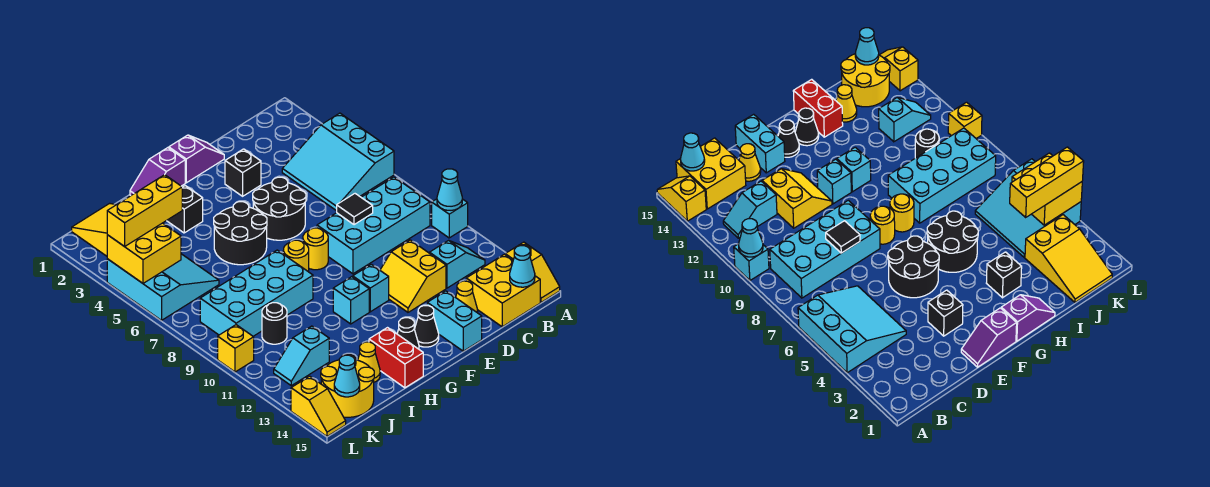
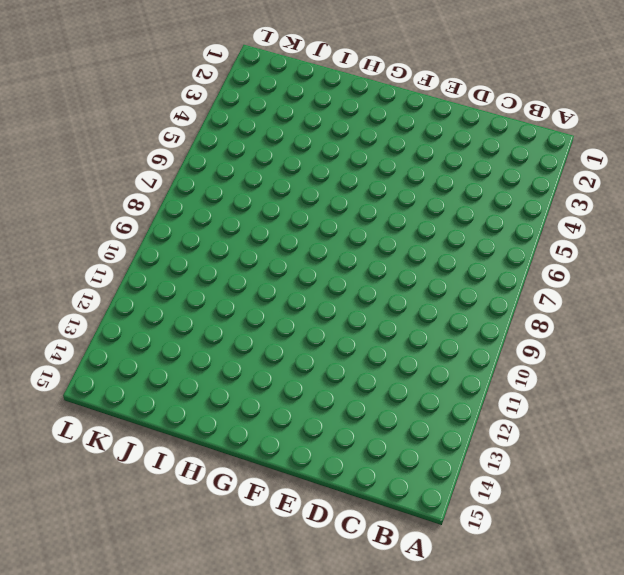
none -> cyan slope A4:C6 level 1 top A
none -> cyan brick A10 level 1
none -> yellow slope A14:A15 level 1 top 14
none -> cyan brick B8:E9 level 1

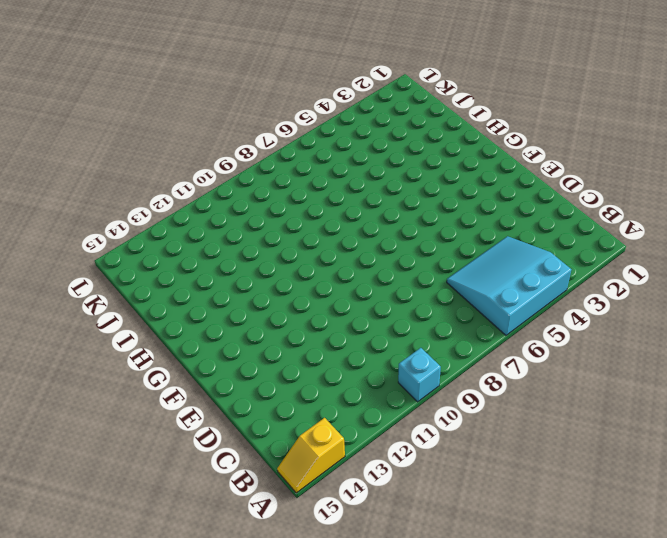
none -> cyan brick B8:E9 level 1
none -> cyan slope B12:C12 level 1 top C
none -> yellow brick B14:C15 level 1
none -> yellow slope D11:E12 level 1 top D

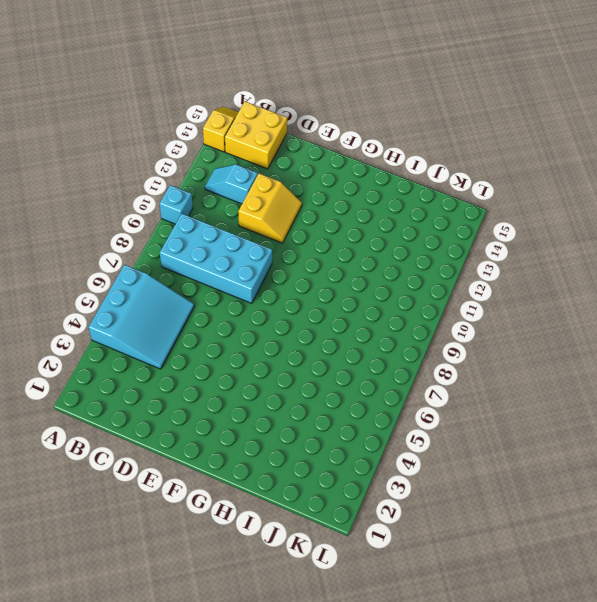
none -> yellow cone D14 level 1
none -> purple slope E1:F1 level 1 top F
none -> black brick E3 level 1
none -> black round brick E5:F6 level 1

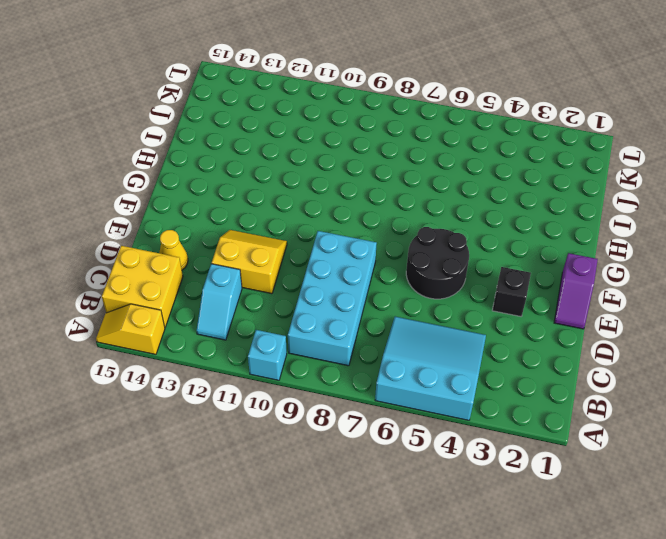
none -> cyan brick E14:E15 level 1
none -> yellow round brick F8 level 1
none -> cyan brick F11 level 1
none -> black cone F14 level 1

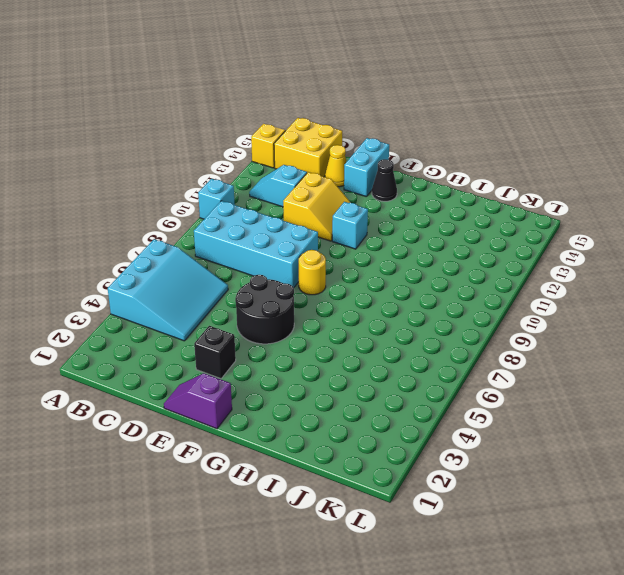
none -> purple slope G1:H1 level 1 top G
none -> black round brick G5:H6 level 1
none -> yellow round brick G8 level 1
none -> cyan brick G11 level 1

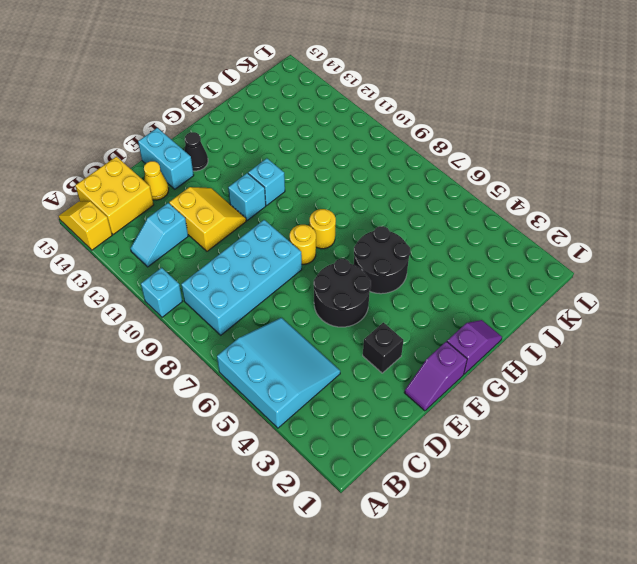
none -> black cone G14 level 1
none -> black brick H3 level 1
none -> cyan brick H8:K9 level 1
none -> red brick H14:H15 level 1

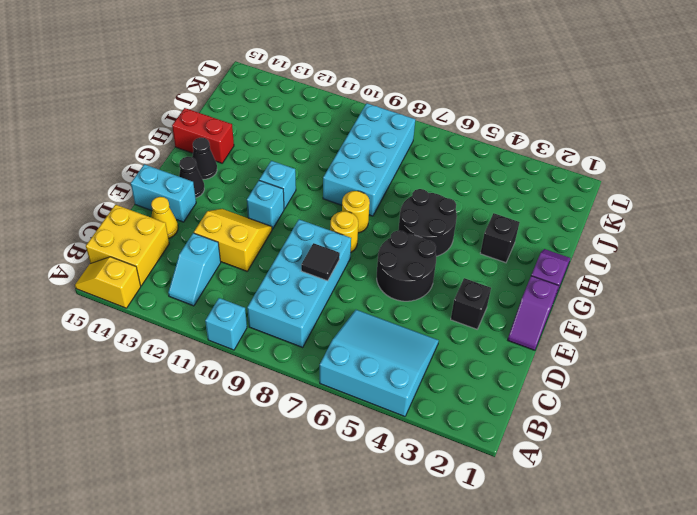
none -> yellow cone I14 level 1
none -> yellow slope J1:K3 level 1 top 3
none -> cyan slope J4:L6 level 1 top L
none -> black round brick J10 level 1

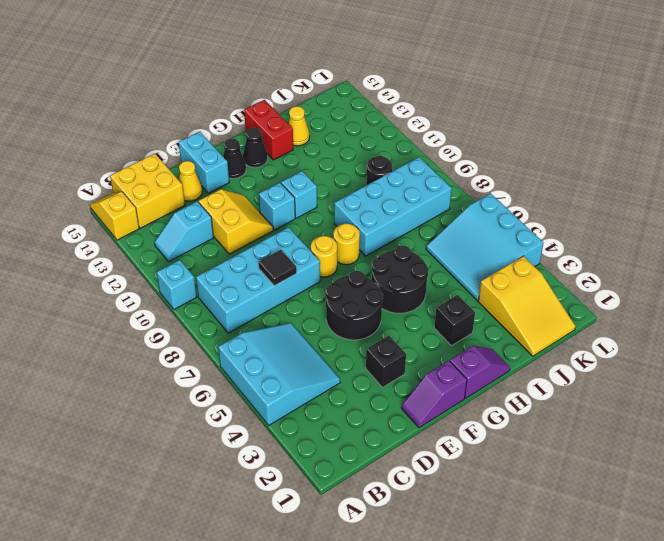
none -> cyan slope J12:K12 level 1 top J
none -> yellow round brick J14:K15 level 1
none -> yellow brick L10 level 1
none -> yellow slope L14:L15 level 1 top 14

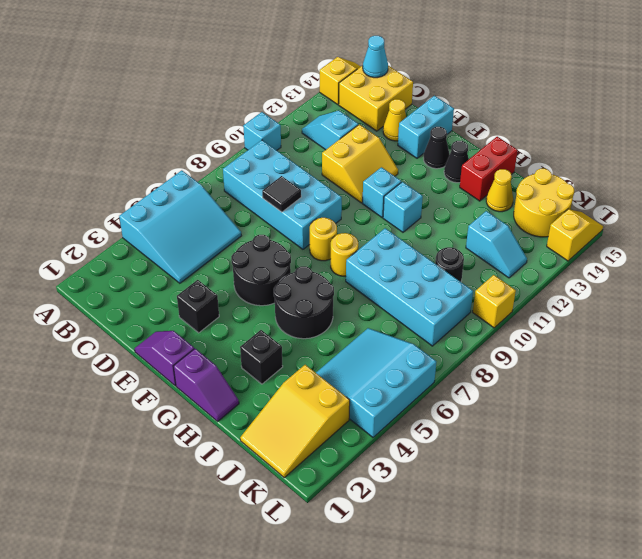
none -> cyan cone A10 level 2
none -> yellow brick K4:L5 level 2
none -> cyan cone K15 level 2
none -> yellow brick J4:L4 level 3

